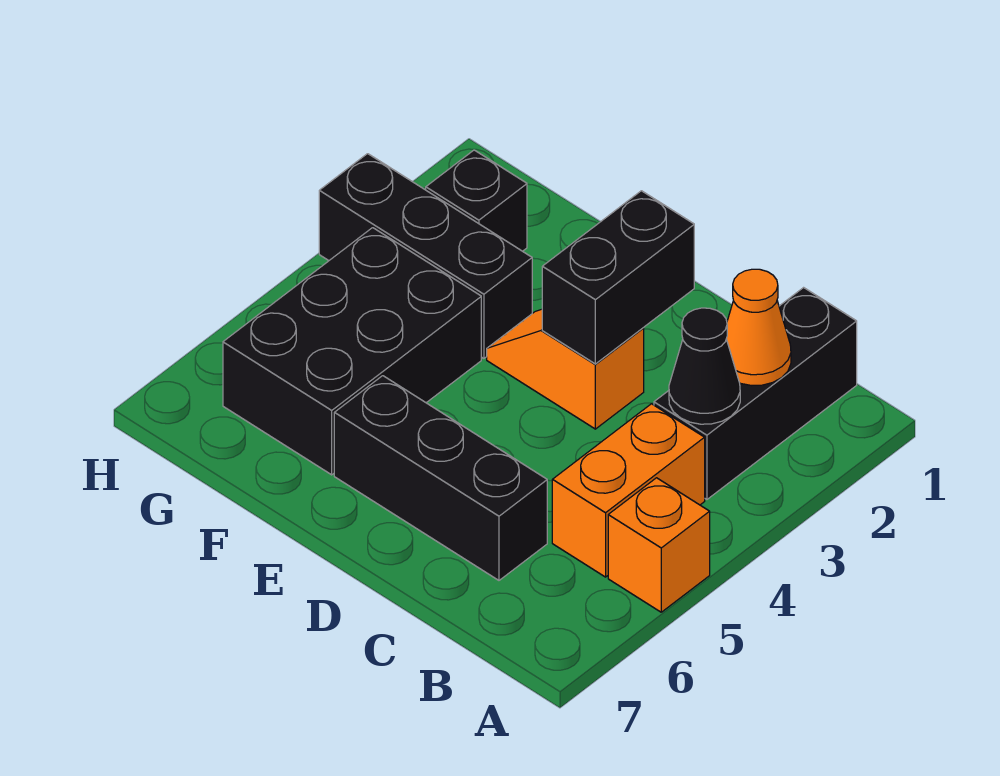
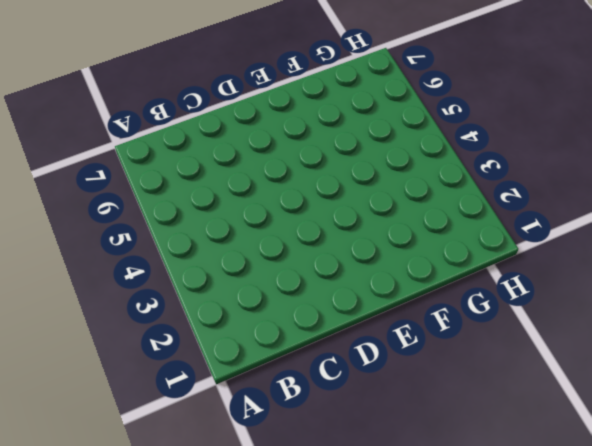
none -> orange brick A5 level 1
none -> black brick B1:B3 level 1

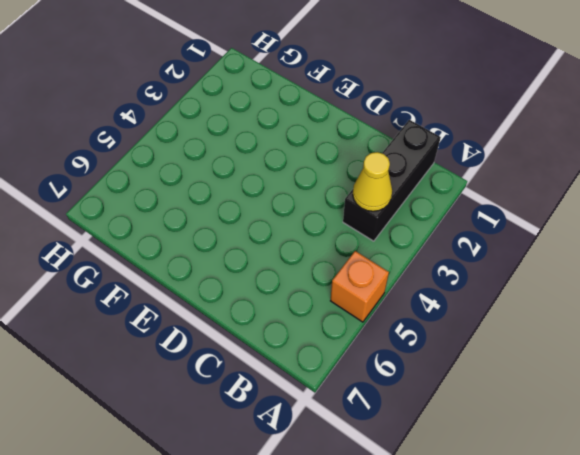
yellow cone B3 level 2 -> black cone B3 level 2
none -> orange brick B4:B5 level 1
none -> black brick C6:E6 level 1

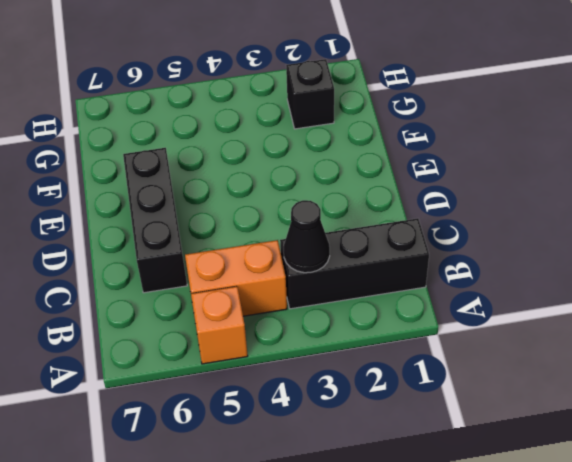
none -> orange slope D3:E3 level 1 top D
none -> black brick F3:H3 level 1

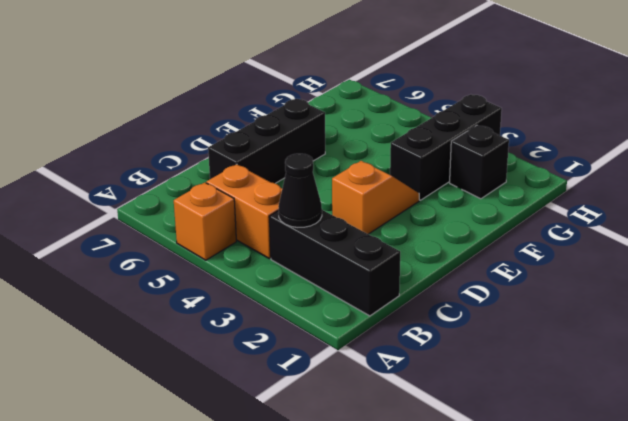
none -> black brick F4:G6 level 1
none -> orange cone B2 level 2

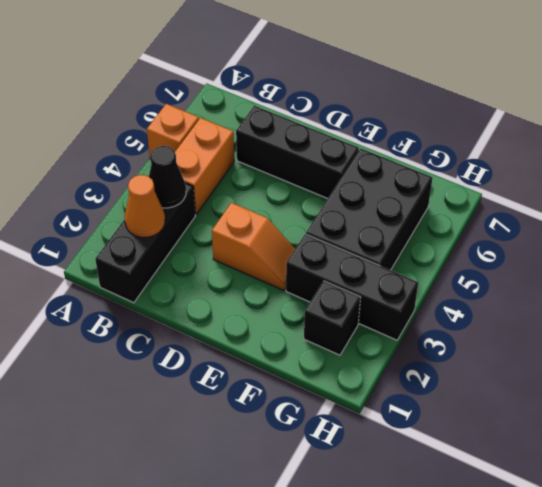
none -> black brick D2:D3 level 2

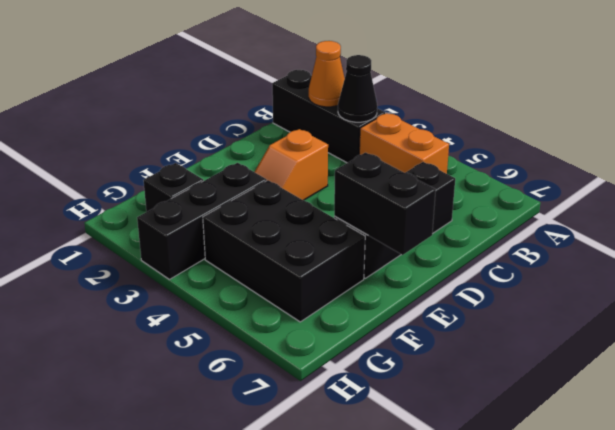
black brick E6:E7 level 2 -> black brick D2:D3 level 2
none -> orange brick A5 level 1

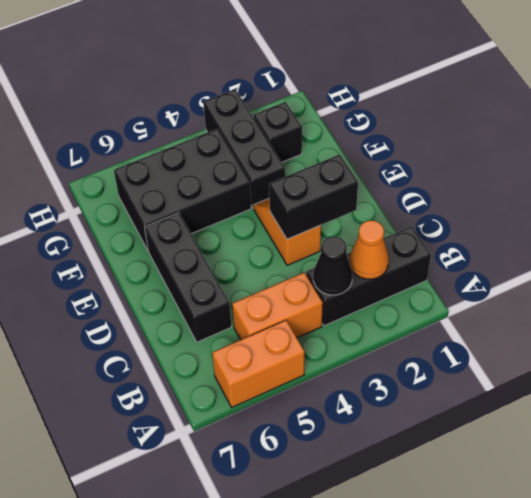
orange brick A5:A6 level 1 -> orange brick A5 level 1

